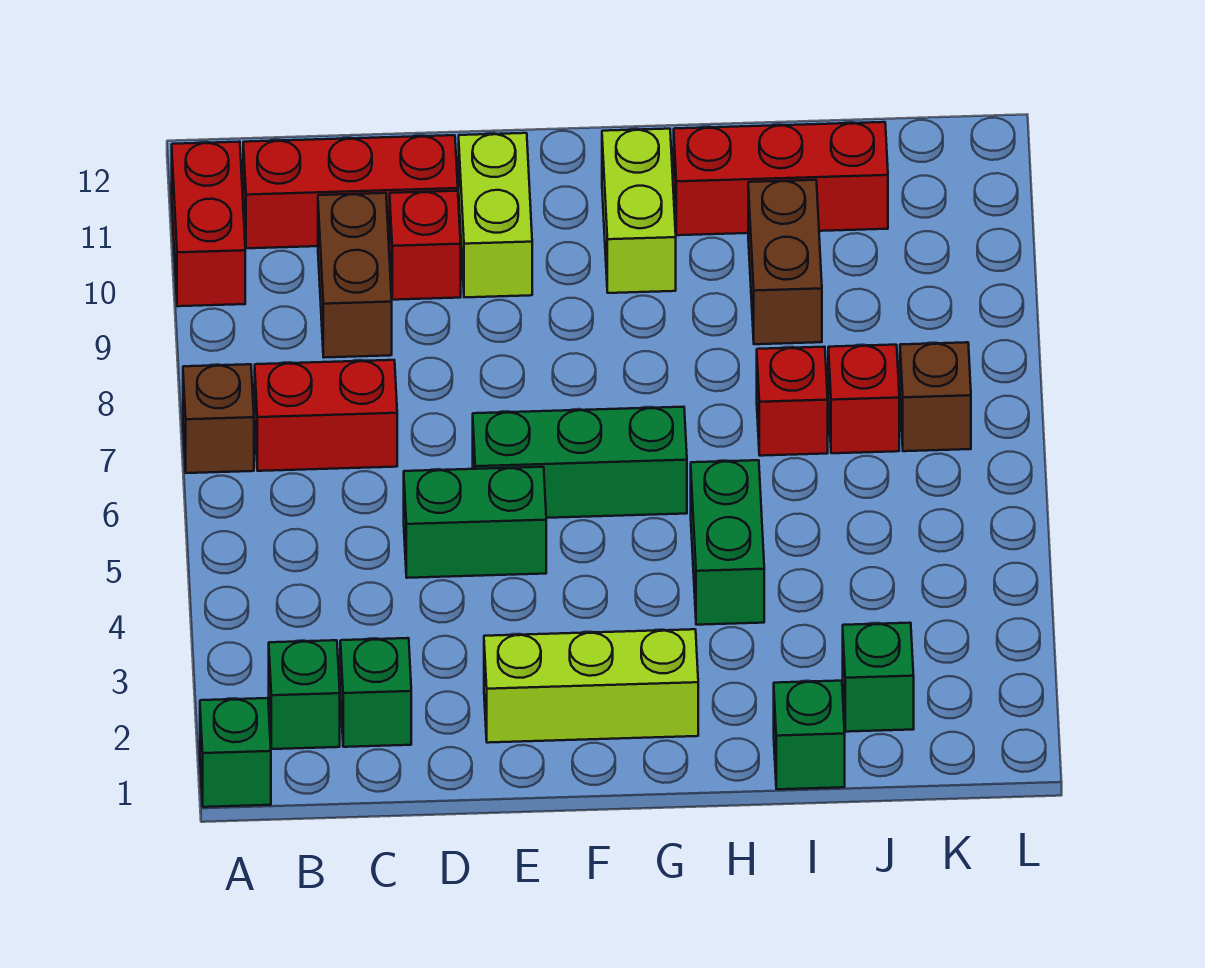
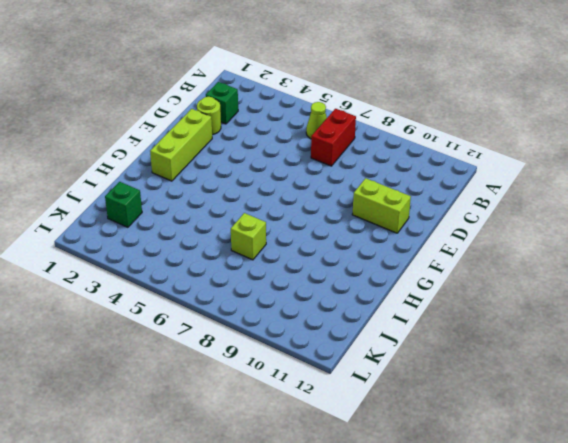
lime cone B6 level 1 -> none
lime round brick D2 level 1 -> none
lime brick I7 level 1 -> red brick I7 level 1
none -> green brick A1 level 1
none -> brown brick A7 level 1
none -> red brick A10:A11 level 1

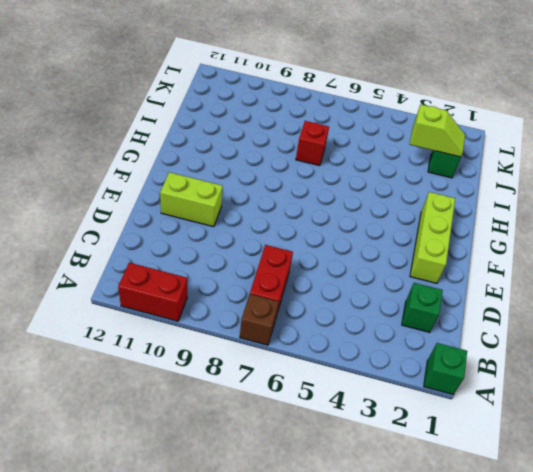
lime slope J2:J3 level 2 top 3 -> none
none -> green brick B2 level 1
none -> red brick B11:D11 level 1
none -> brown brick C9:C10 level 1

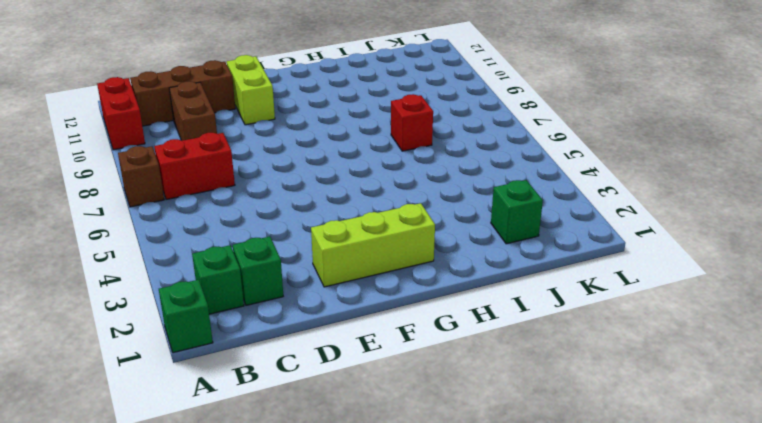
brown brick B11:D11 level 1 -> red brick B11:D11 level 1
none -> green brick D5:E5 level 1
none -> red brick D10 level 1
none -> green brick E6:G6 level 1

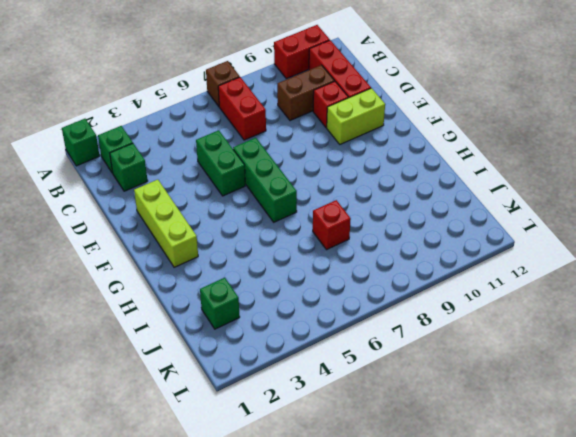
none -> lime brick G10:G11 level 1
none -> green brick H4:H5 level 1
none -> red brick H11:J11 level 1

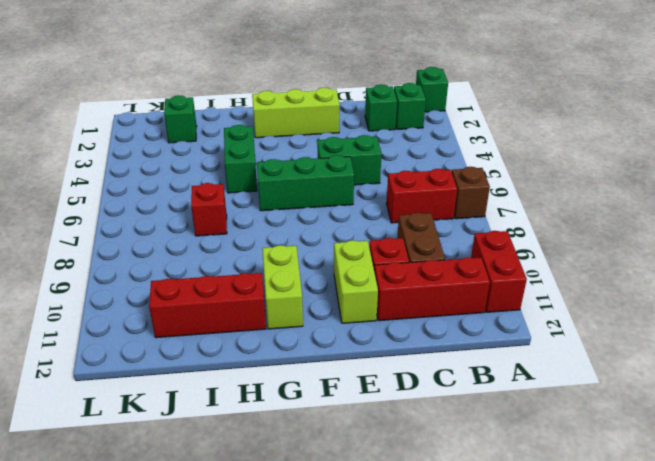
none -> green brick I1 level 1
none -> brown brick I9:I10 level 1
none -> red brick J7 level 1

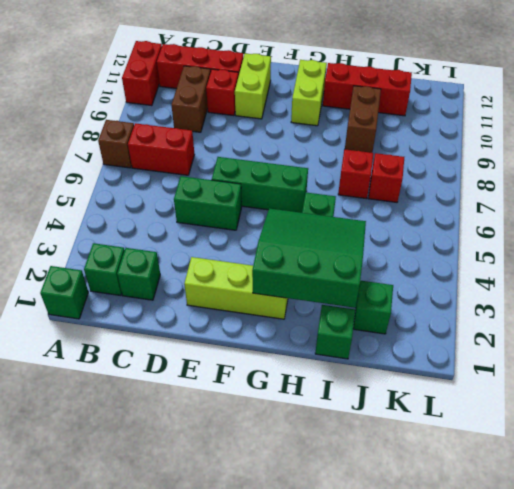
green slope G2:I4 level 2 top 2 -> none
none -> brown brick K7 level 1

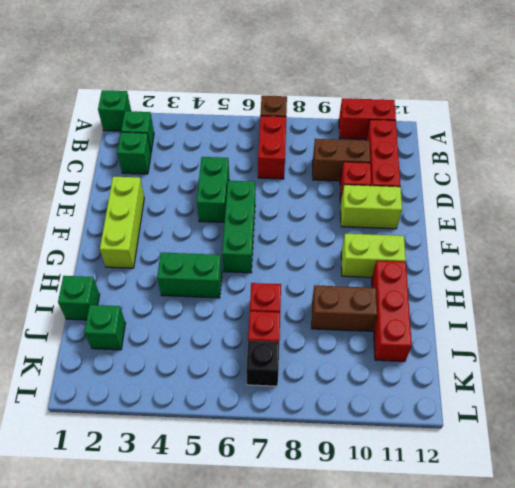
black brick K7 level 1 -> brown brick K7 level 1

